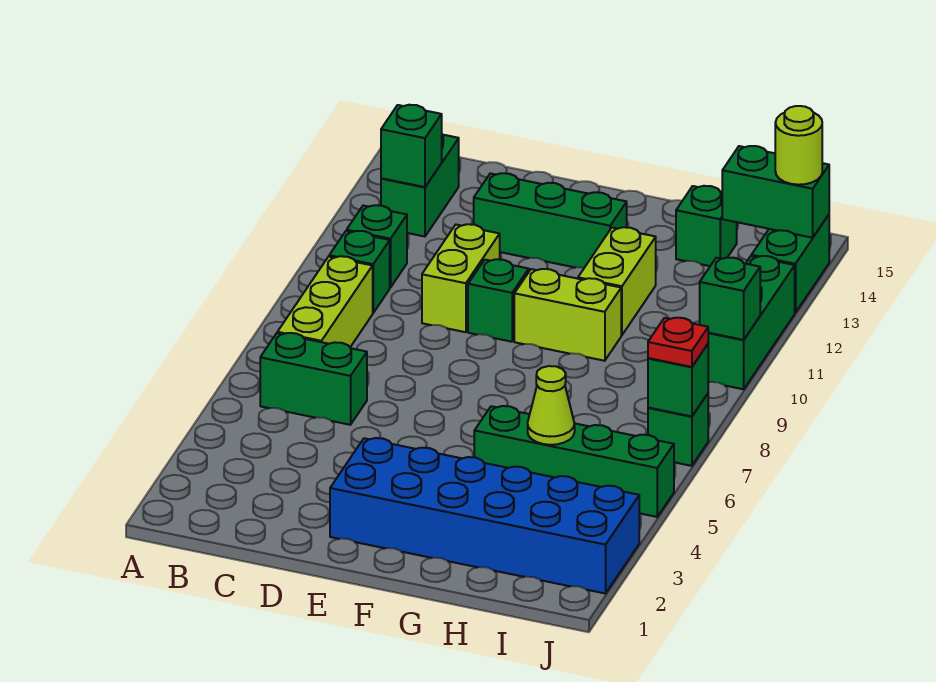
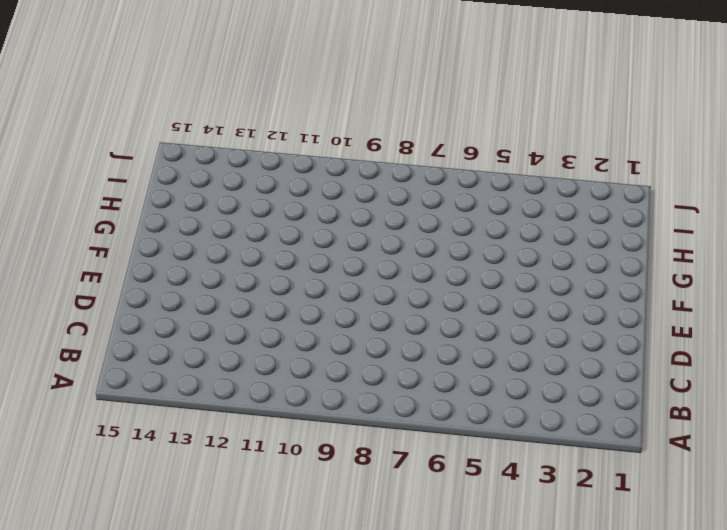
none -> green brick B6:C6 level 1
none -> lime brick B7:B9 level 1
none -> green brick B10 level 1

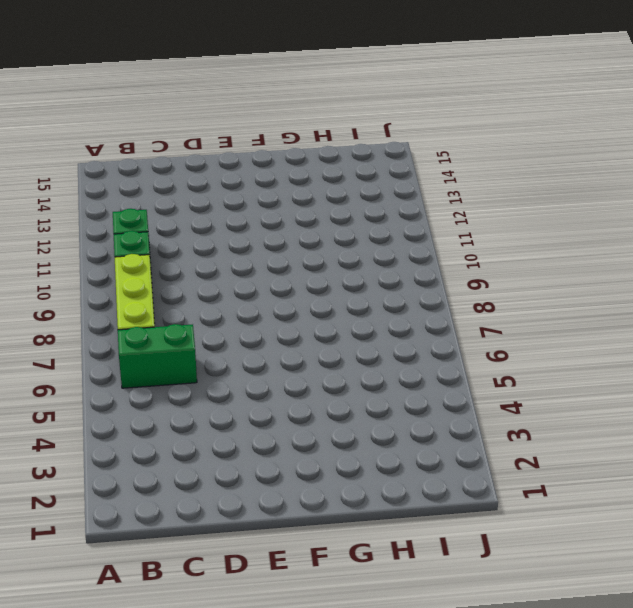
none -> green brick B13:B14 level 1
none -> lime brick D10:D11 level 1
none -> green brick D13:F13 level 1

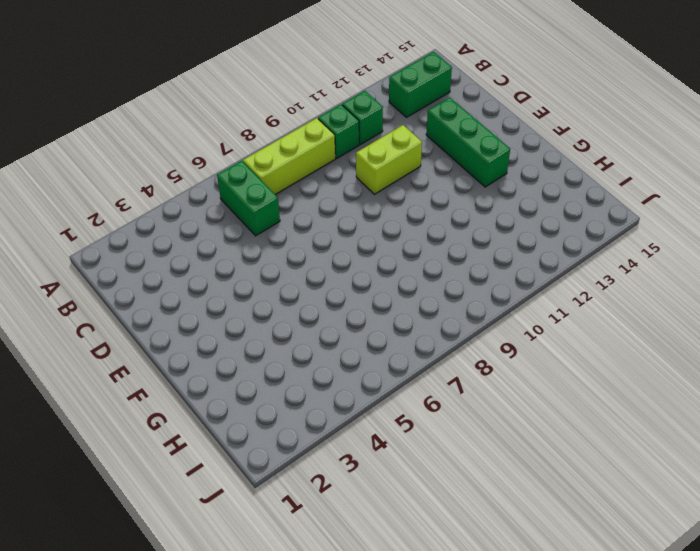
none -> blue brick E2:J3 level 1
none -> green brick E10 level 1
none -> lime brick F10:G10 level 1

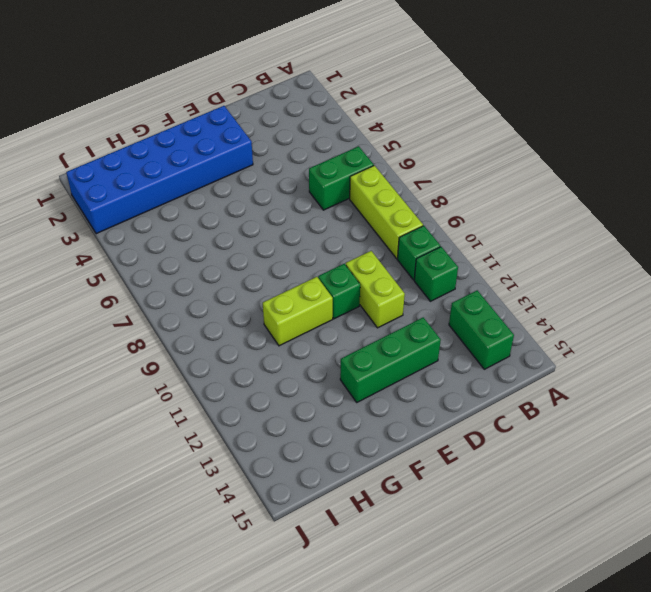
none -> green brick G5:J5 level 1
none -> lime brick G11:G12 level 1
none -> green brick H14 level 1

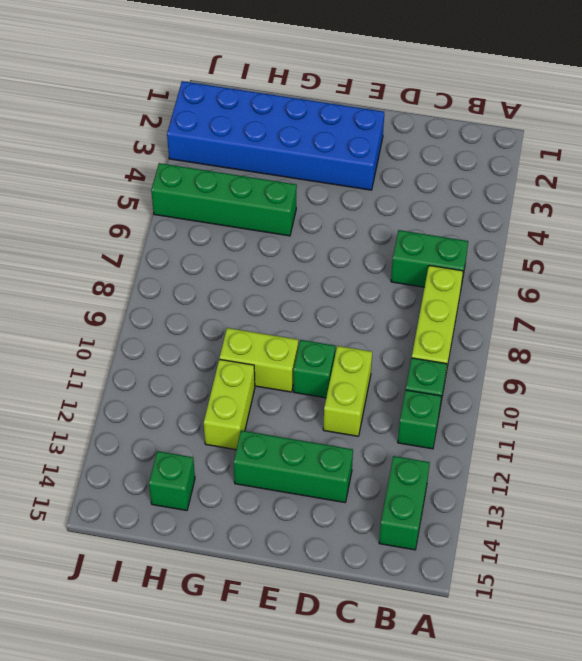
none -> green brick J7 level 1
none -> green brick J10:J12 level 1
none -> green brick J13:J14 level 1

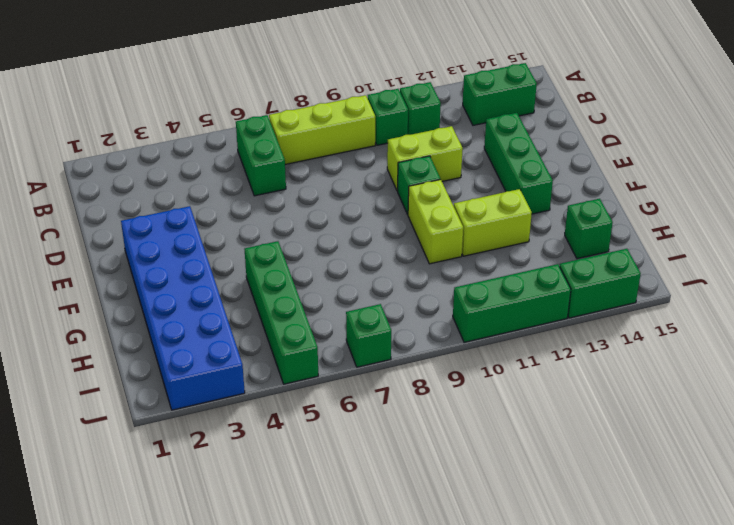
none -> green brick B13 level 2
none -> lime cone H5 level 2
none -> green brick I14:J14 level 2

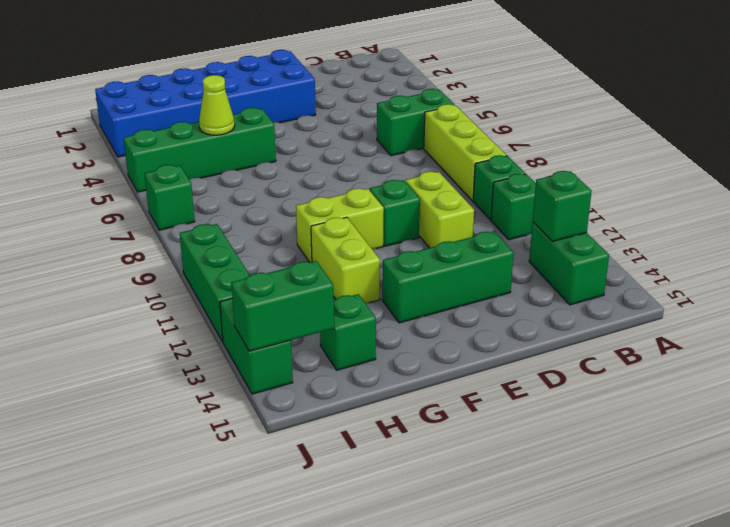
none -> green brick J7 level 2
none -> green brick J10 level 2
none -> red plate J7 level 3

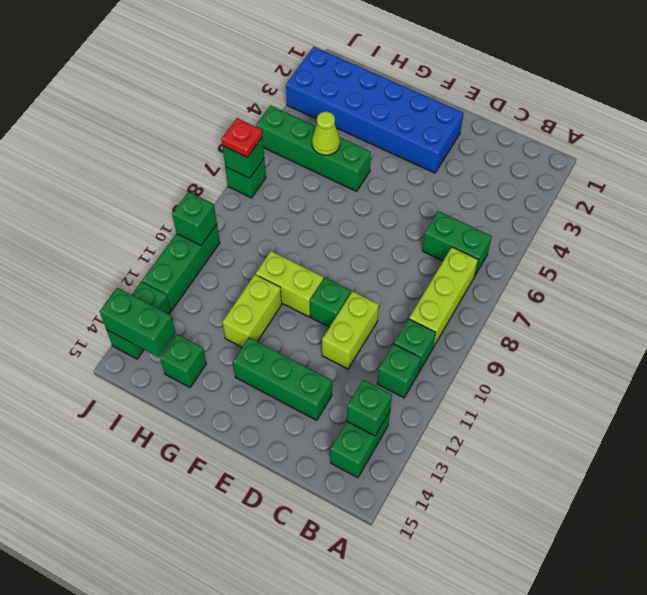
none -> lime round brick J14 level 3

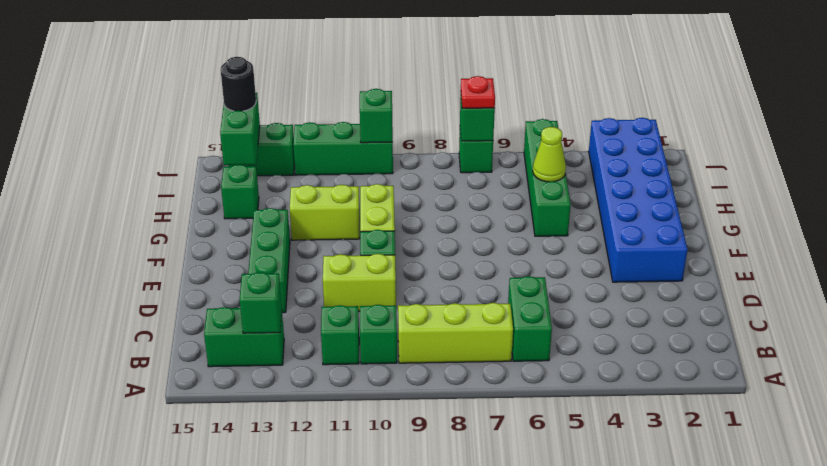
black round brick J14 level 3 -> lime round brick J14 level 3

